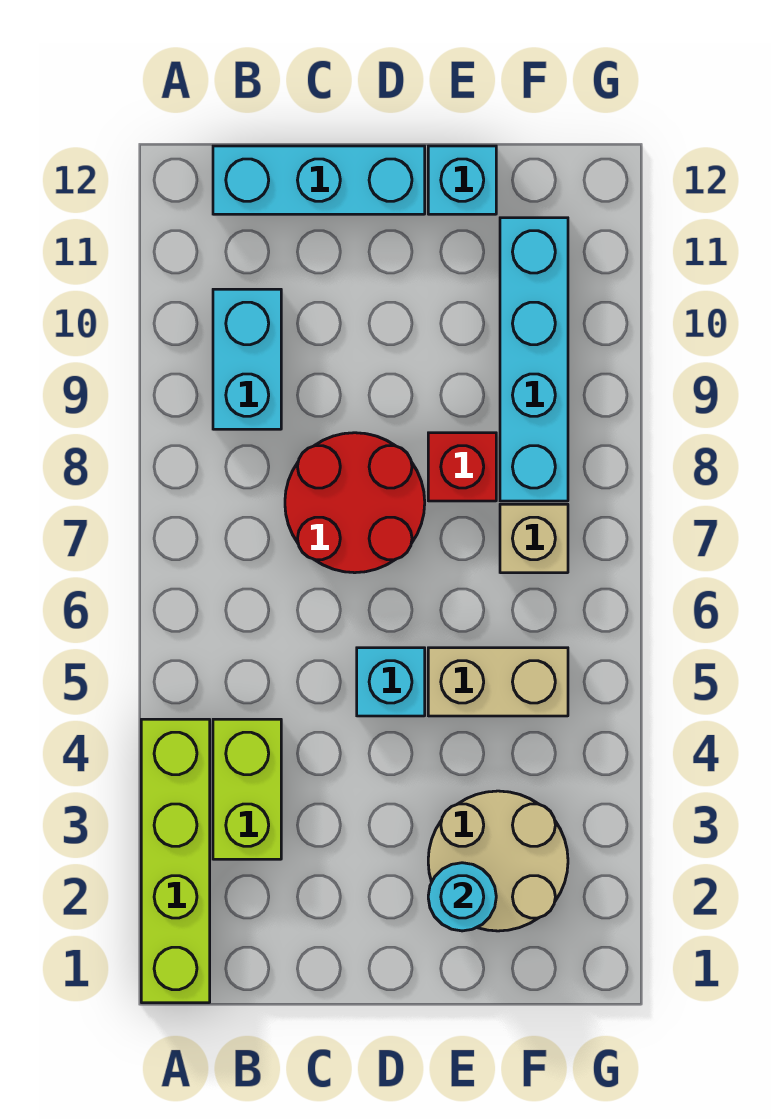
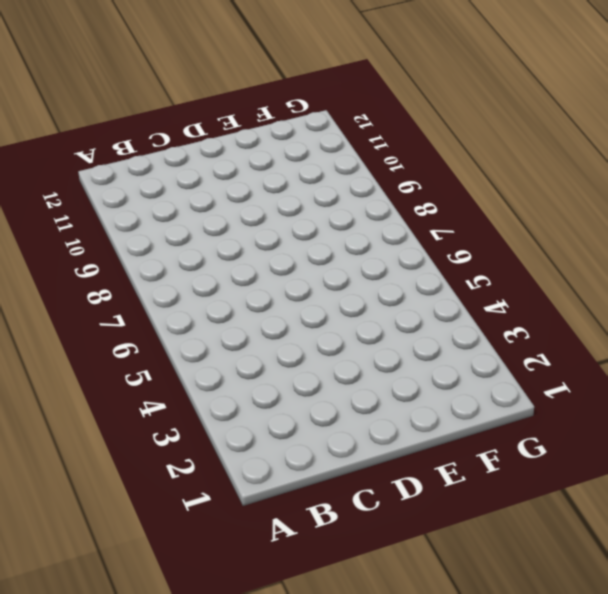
none -> lime brick A1:A4 level 1
none -> lime brick B3:B4 level 1
none -> cyan brick B9:B10 level 1

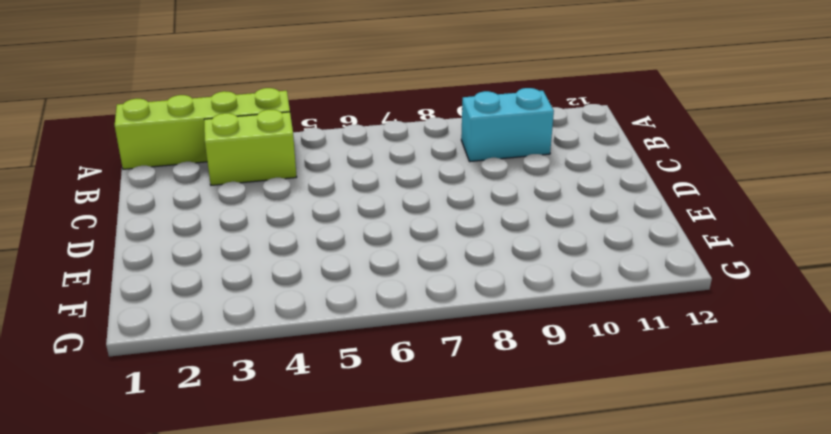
none -> cyan brick B12:D12 level 1
none -> red round brick C7:D8 level 1
none -> cyan brick D5 level 1

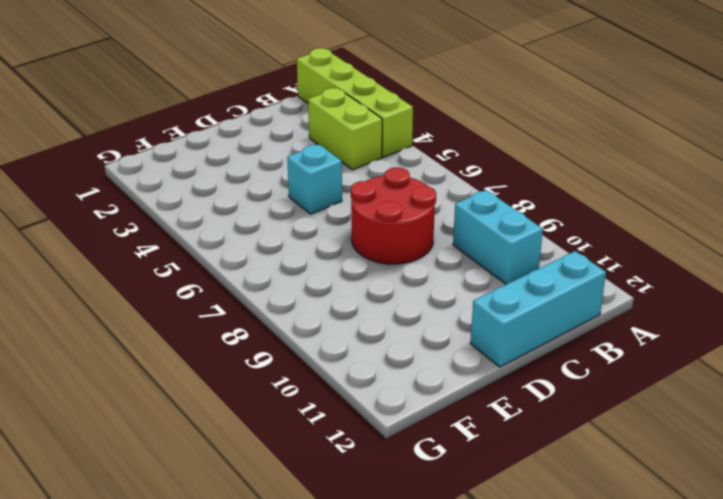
none -> tan round brick E2:F3 level 1
none -> tan brick E5:F5 level 1
none -> red brick E8 level 1

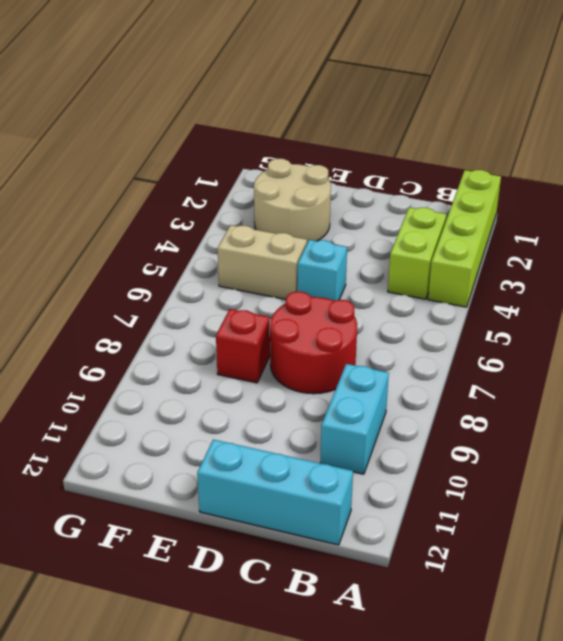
none -> cyan brick E12 level 1
none -> tan brick F7 level 1
none -> cyan brick F8:F11 level 1

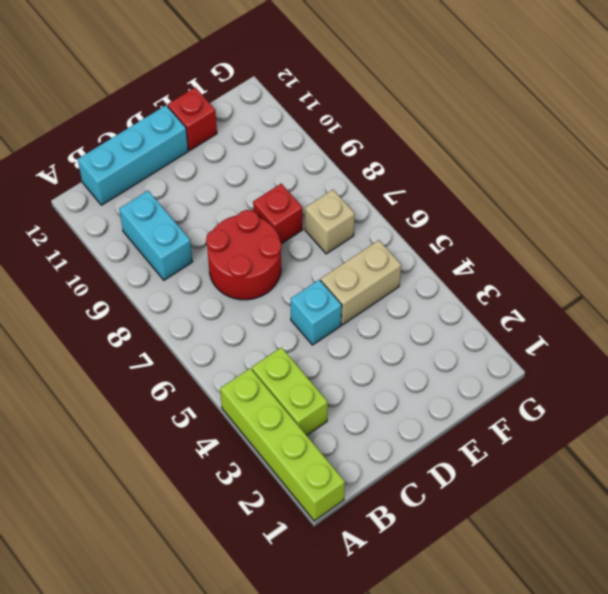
red brick E12 level 1 -> cyan brick E12 level 1
none -> tan round brick E2:F3 level 1
none -> cyan brick F8:F11 level 1
none -> cyan round brick E2 level 2

